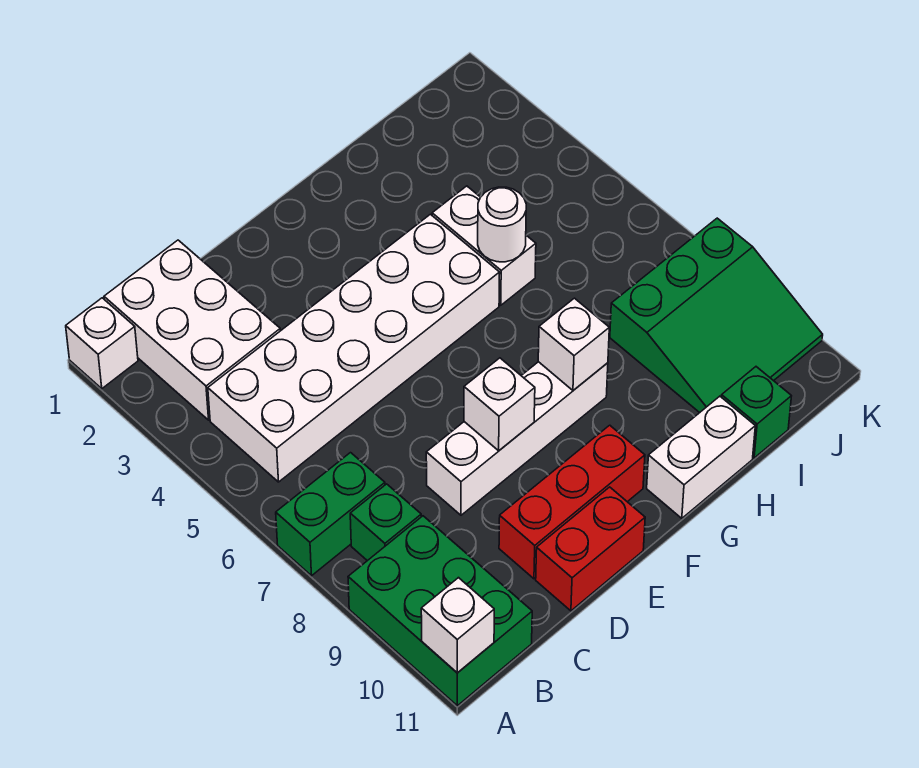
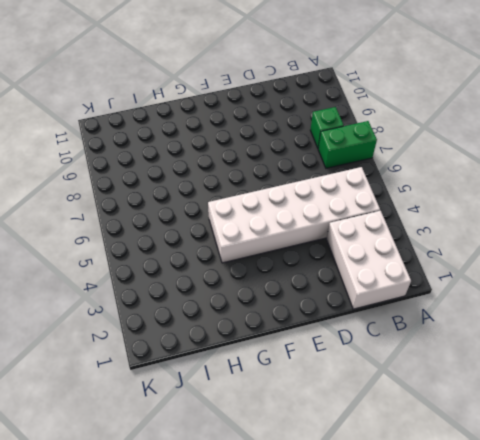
none -> white brick A1 level 1
none -> green brick A9:B11 level 1
none -> white brick D8:G8 level 1

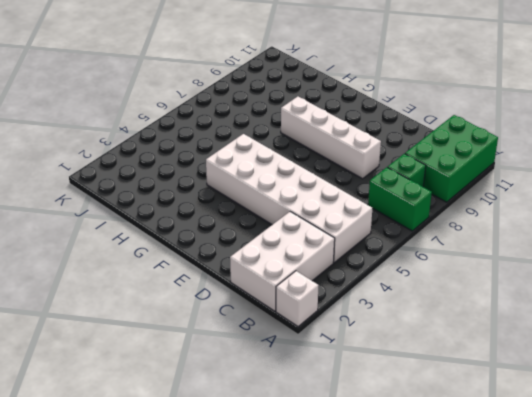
none -> red brick D10:F10 level 1
none -> red brick D11:E11 level 1
none -> white brick G11:H11 level 1

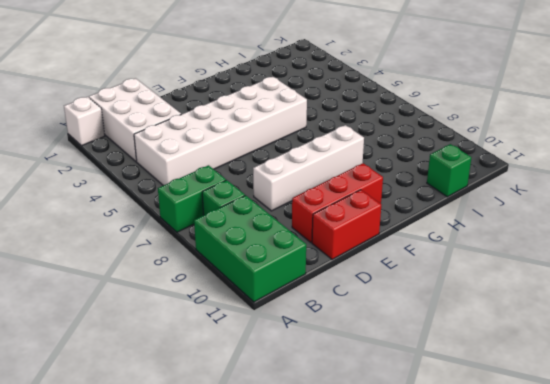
none -> white brick G11:H11 level 1
none -> white brick H4:H5 level 1
none -> green slope I8:K10 level 1 top 8

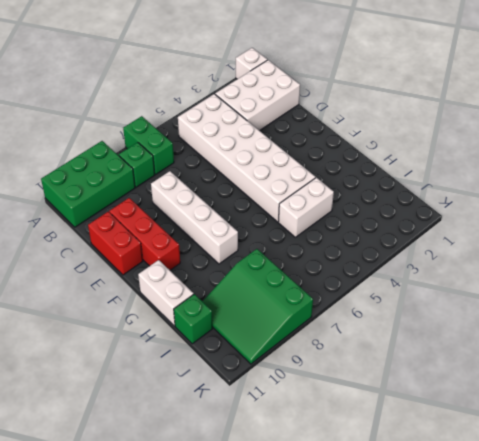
none -> white brick A11 level 2
none -> white brick E8 level 2
none -> white brick G8 level 2

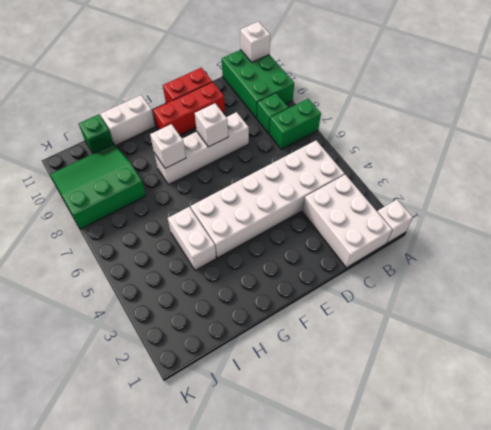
none -> white round brick H5 level 2

